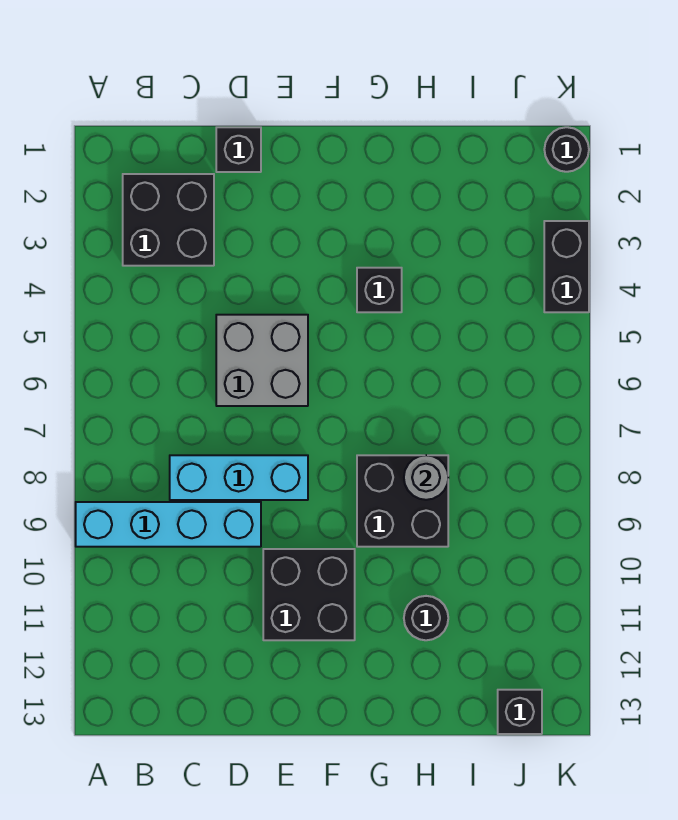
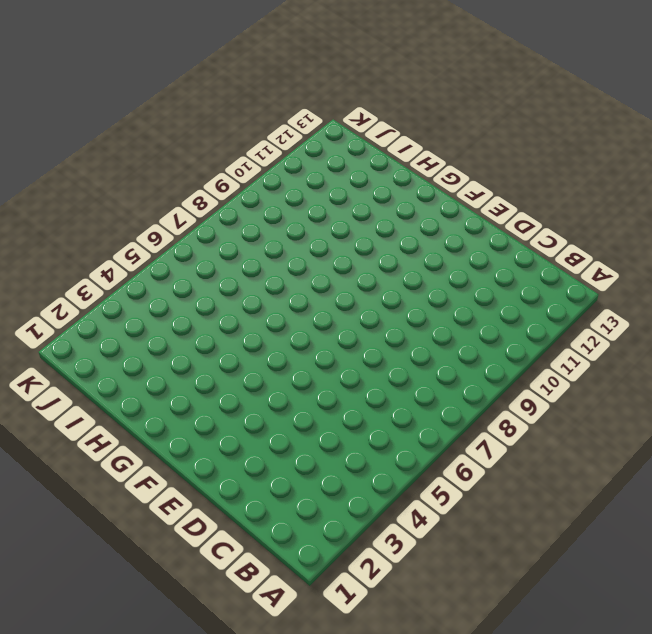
none -> cyan brick A9:D9 level 1
none -> black brick B2:C3 level 1
none -> cyan brick C8:E8 level 1

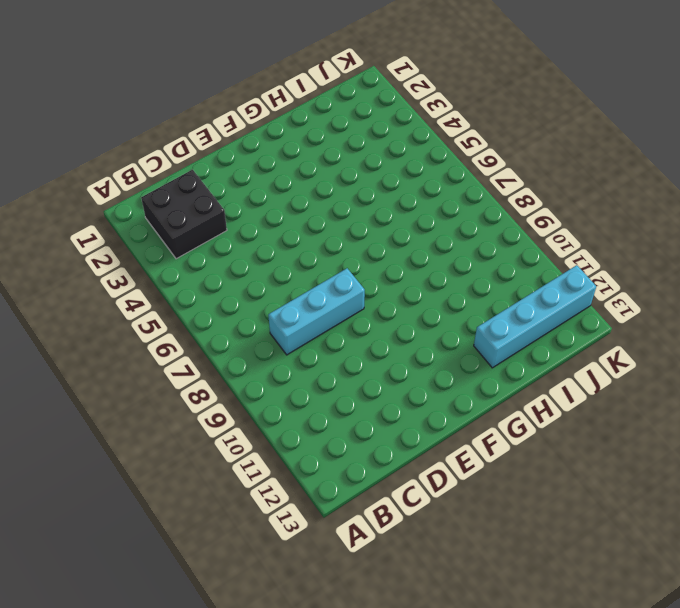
cyan brick H12:K12 level 1 -> cyan brick A9:D9 level 1
none -> black brick D1 level 1
none -> grey brick D5:E6 level 1
none -> black brick E10:F11 level 1

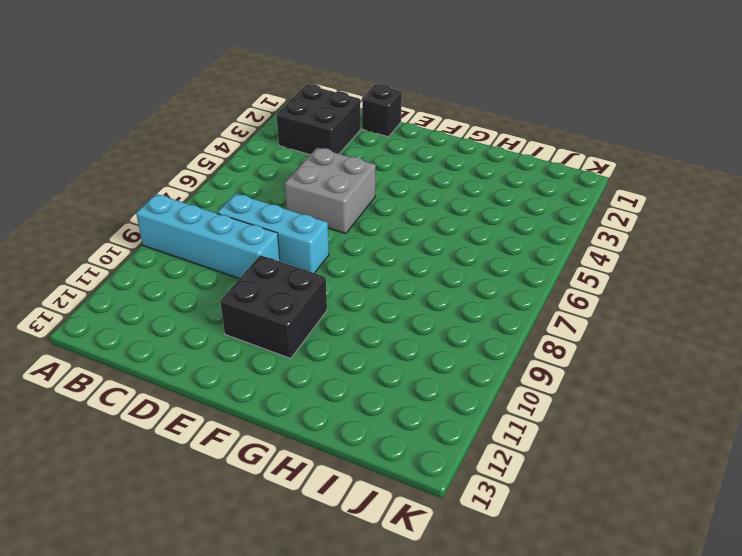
none -> black brick G4 level 1
none -> black brick G8:H9 level 1
none -> black round brick H11 level 1

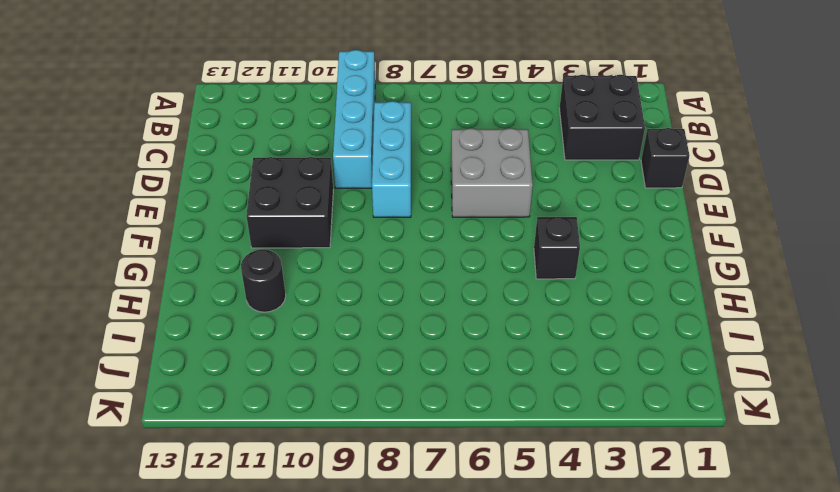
none -> black brick G8:H9 level 1
none -> black brick J13 level 1
none -> black round brick K1 level 1

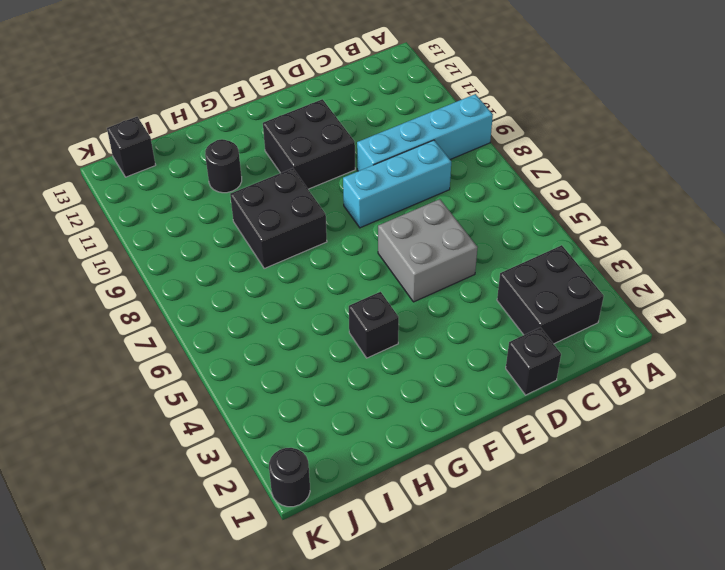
none -> black brick K3:K4 level 1
none -> grey round brick H8 level 2

